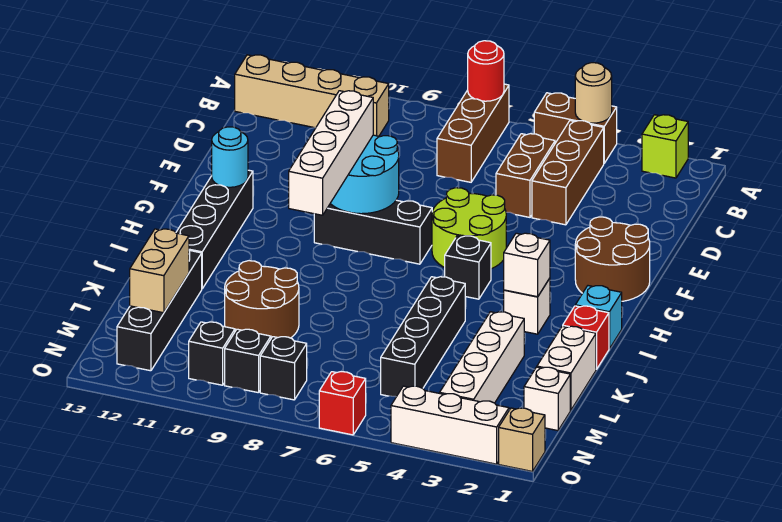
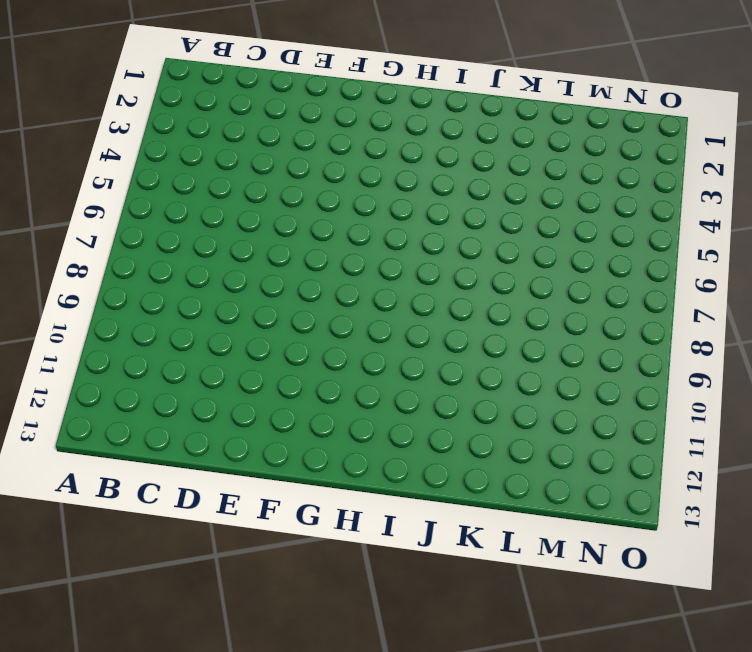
none -> lime brick A2 level 1
none -> brown brick A4:A5 level 1
none -> brown brick A7:C7 level 1
none -> brown brick B4:D4 level 1

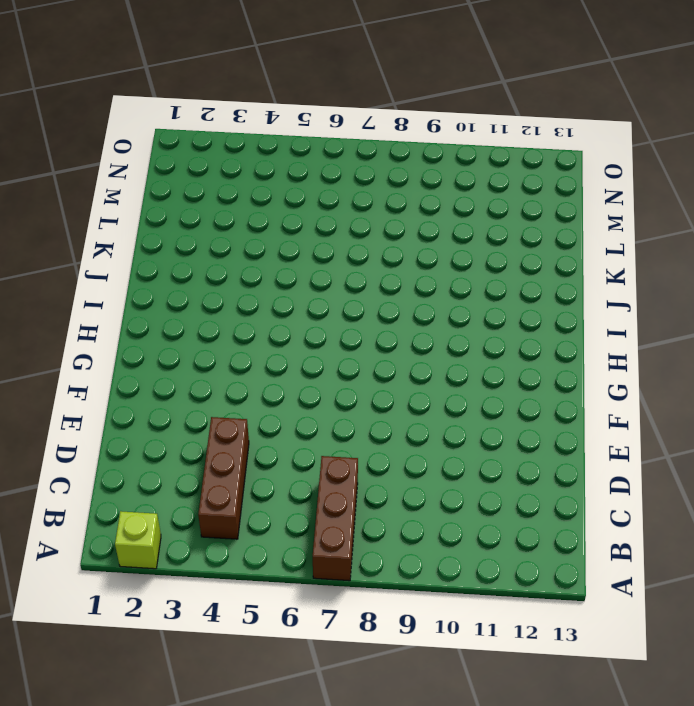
none -> brown brick A4:A5 level 1
none -> tan brick B10:B13 level 1
none -> brown brick C5:D5 level 1
none -> brown round brick F1:G2 level 1

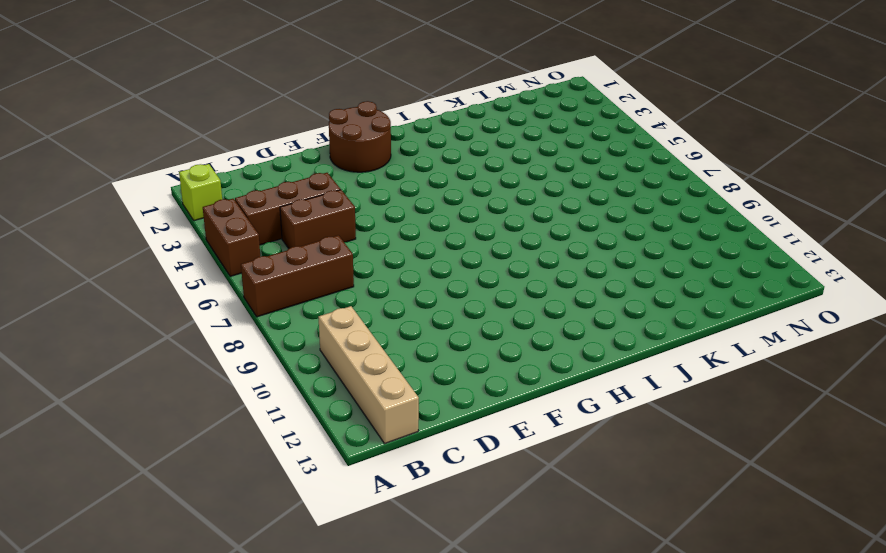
none -> lime round brick F5:G6 level 1
none -> black brick G7:G9 level 1
none -> black brick G12:J12 level 1
none -> black brick H5 level 1

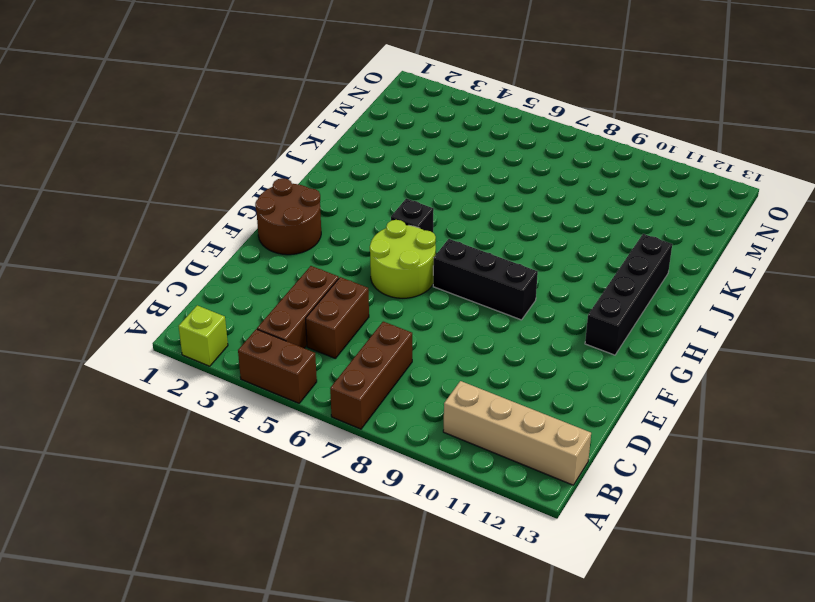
none -> cyan brick I1 level 1
none -> white brick I3 level 1
none -> red brick J1 level 1
none -> black brick J5:M5 level 1

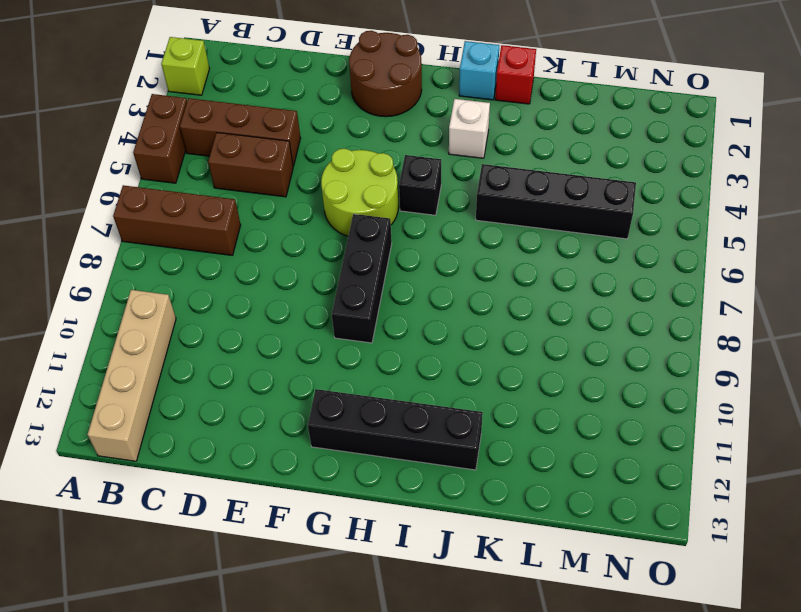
none -> white brick K1:L1 level 1
none -> white brick K3:N3 level 1
none -> brown round brick K9:L10 level 1
none -> black brick K12:N12 level 1

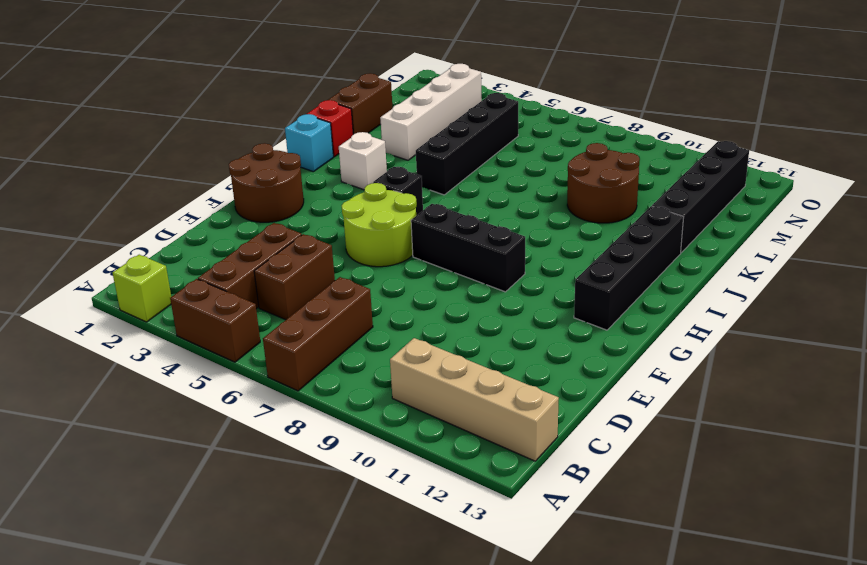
brown brick K1:L1 level 1 -> white brick K1:L1 level 1
none -> white brick M1 level 1
none -> black brick N8 level 1
none -> black brick N9 level 1
none -> black brick N10 level 1

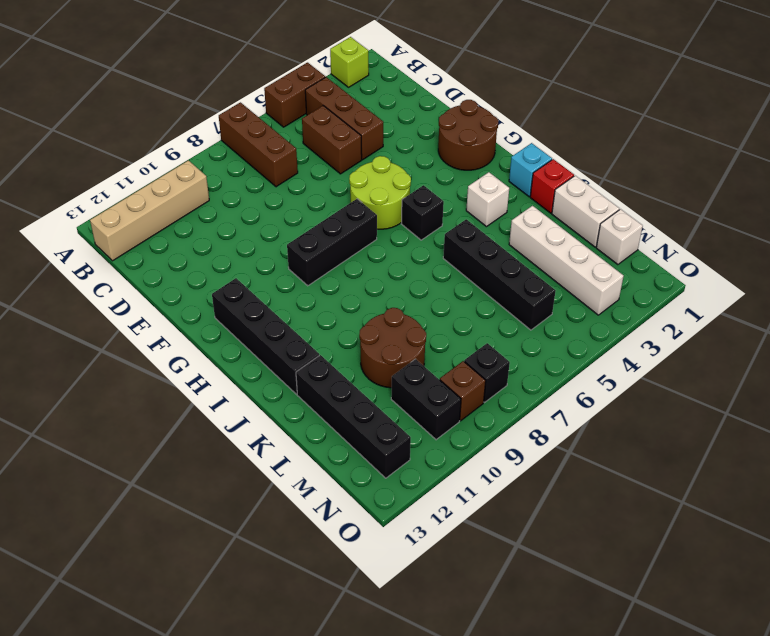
black brick M10:N10 level 1 -> black brick N10 level 1
brown brick N9 level 1 -> black brick N9 level 1
none -> tan brick O1 level 1
none -> white brick O2:O4 level 1
none -> red brick O6 level 1
none -> tan round brick A4 level 2

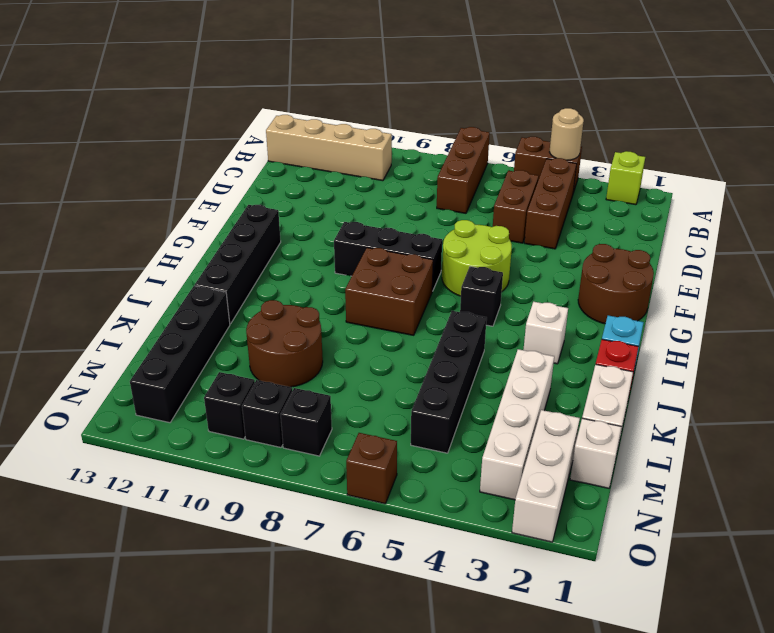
brown brick H7:I8 level 1 -> none
white brick M2:O2 level 1 -> white brick O2:O4 level 1
brown brick O6 level 1 -> red brick O6 level 1
none -> tan brick O1 level 1
none -> red round brick A7 level 2
none -> cyan round brick F8:G9 level 2
none -> cyan round brick G12 level 2

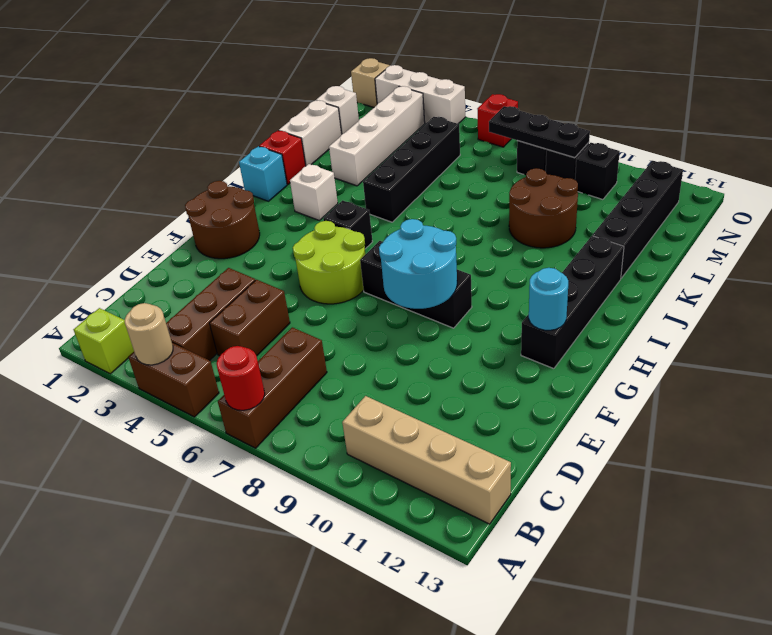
black plate N7:N9 level 2 -> none
none -> white brick I3 level 2
none -> tan brick L12:M12 level 2
none -> white brick F9:I9 level 3

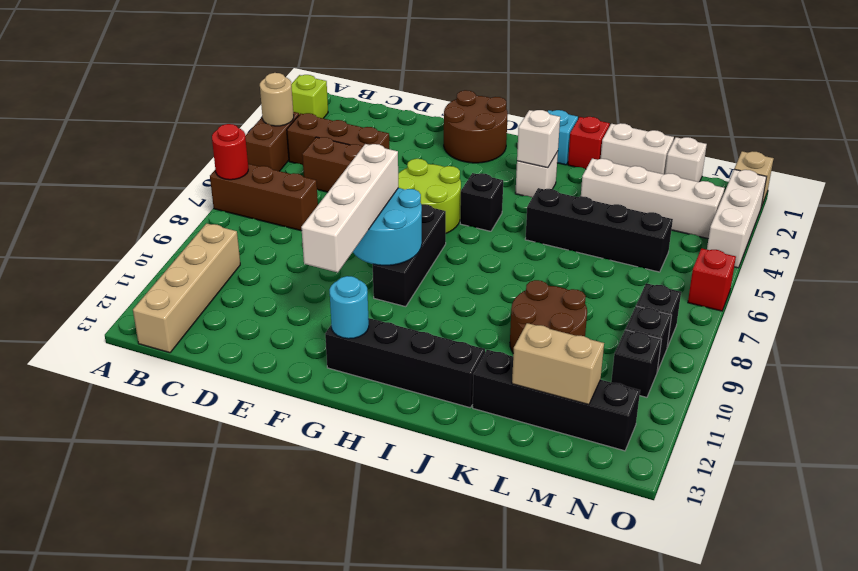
white brick F8:F11 level 3 -> white brick F9:I9 level 3

